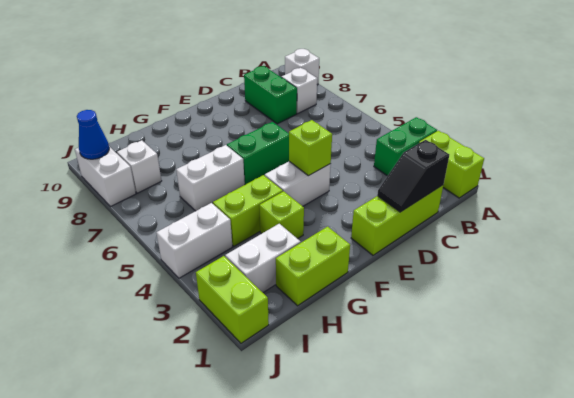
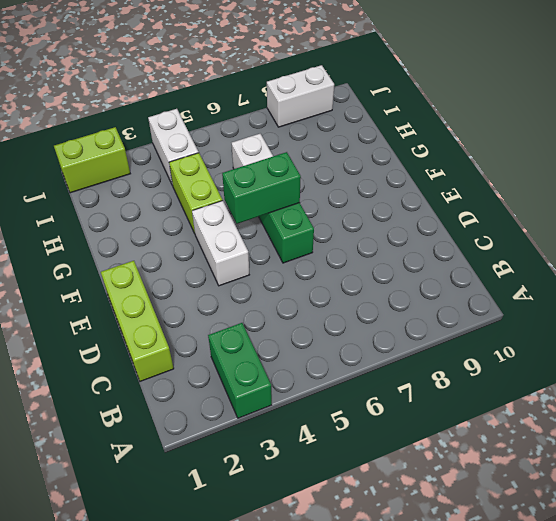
green brick F5:F6 level 2 -> green brick C8:C9 level 1
none -> lime brick A1:A2 level 1
none -> white brick A9 level 1
none -> white brick B8 level 1

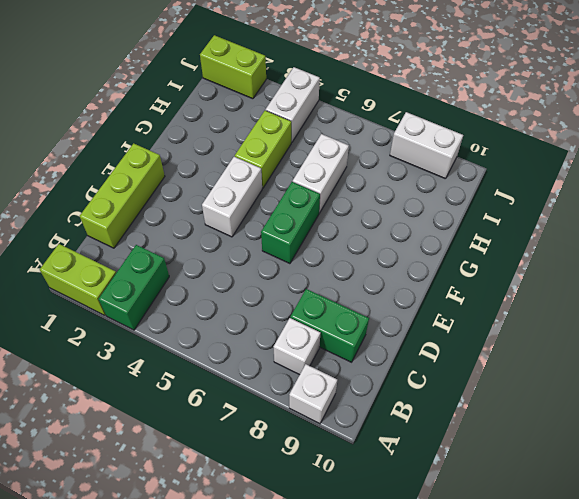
none -> lime brick G1:H1 level 1
none -> lime brick G3 level 1
none -> white brick H2:I2 level 1

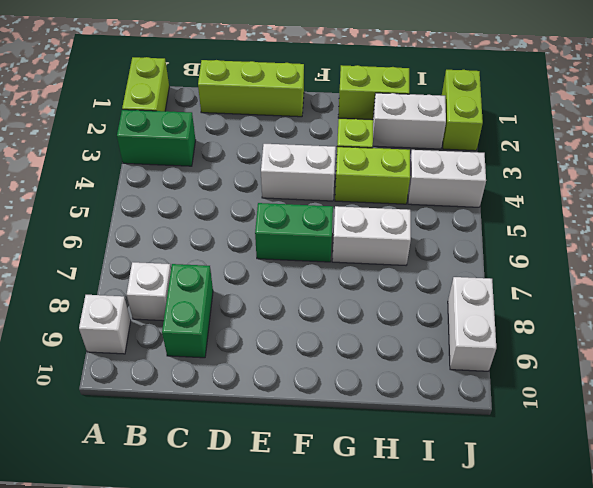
none -> white brick I8 level 1
none -> black slope C1:D1 level 2 top C
none -> lime brick E4 level 2

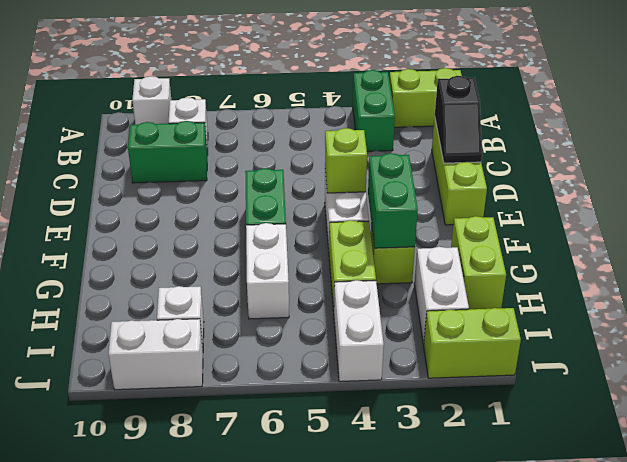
green brick F3:G3 level 2 -> none
none -> blue cone J9 level 2

